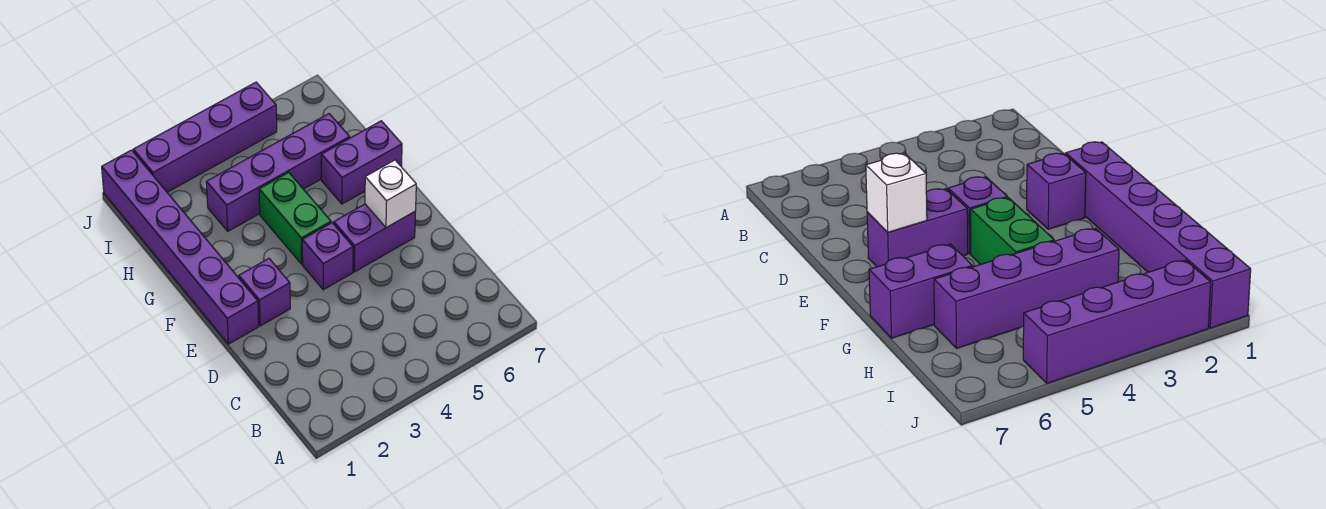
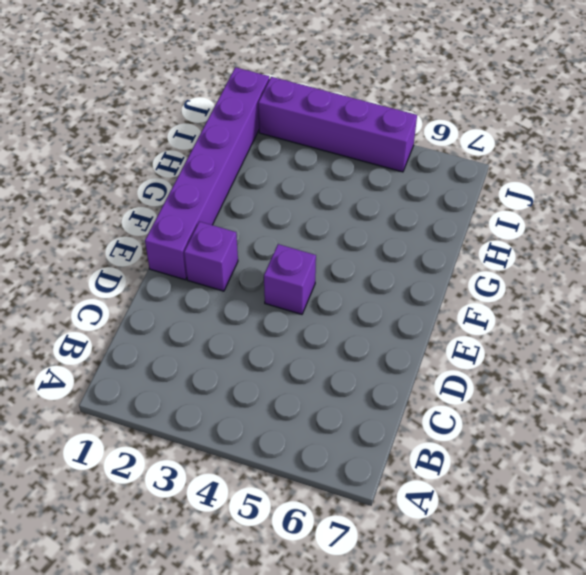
none -> purple brick E5:E6 level 1
none -> green brick F4:G4 level 1

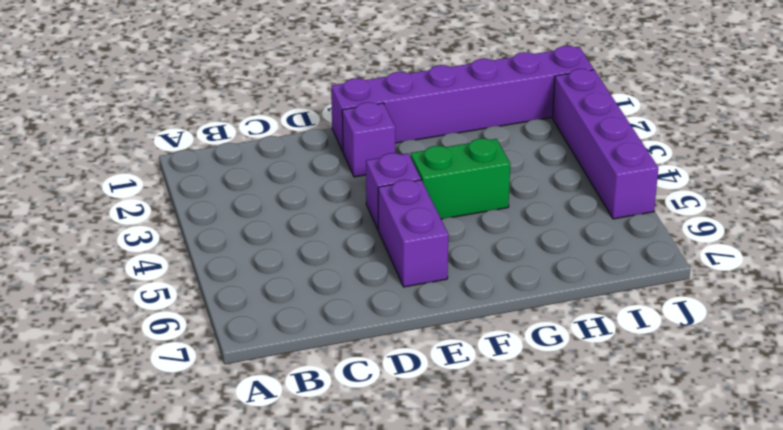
none -> purple brick G6:G7 level 1
none -> purple brick H3:H6 level 1

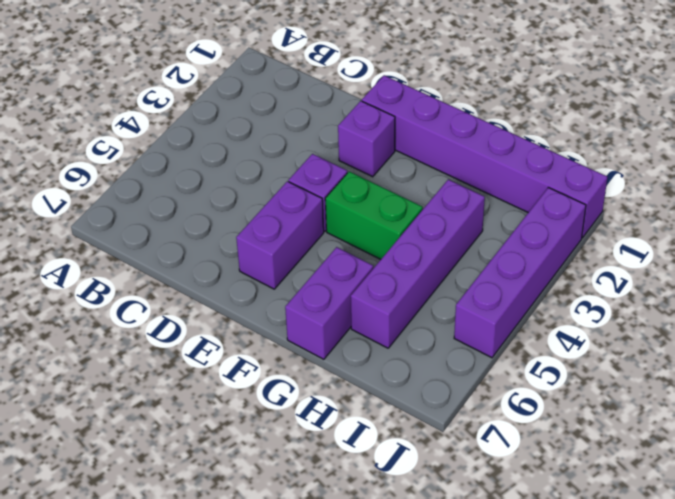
none -> white brick E6 level 2

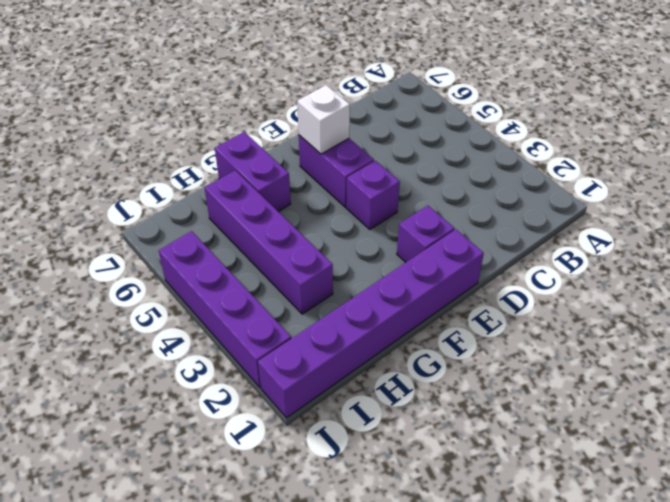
none -> green brick F4:G4 level 1

